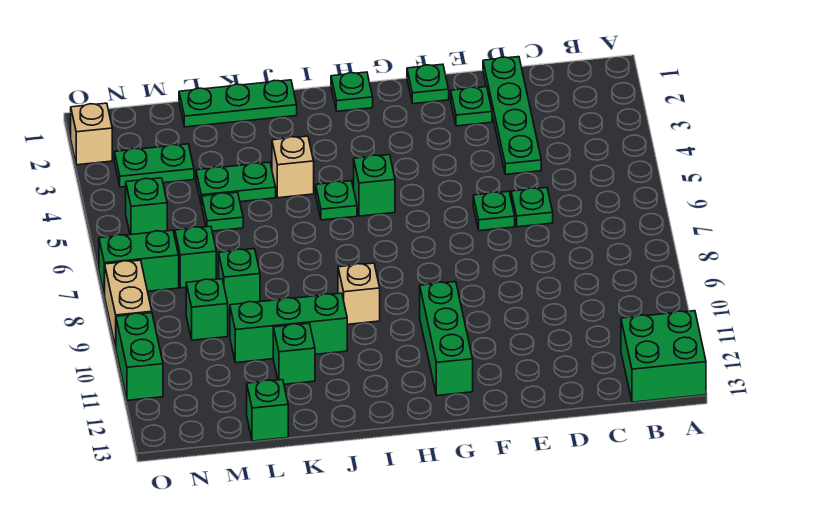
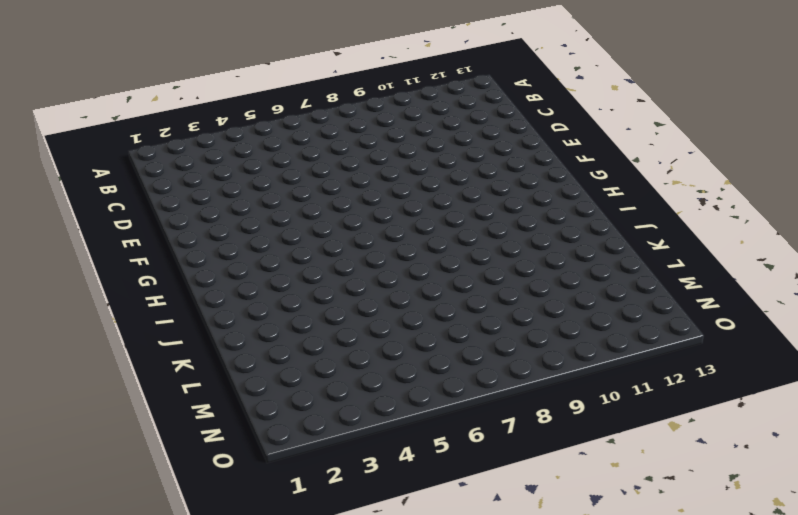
none -> green brick A12:B13 level 1
none -> green plate D1:D4 level 1
none -> green plate D6 level 1

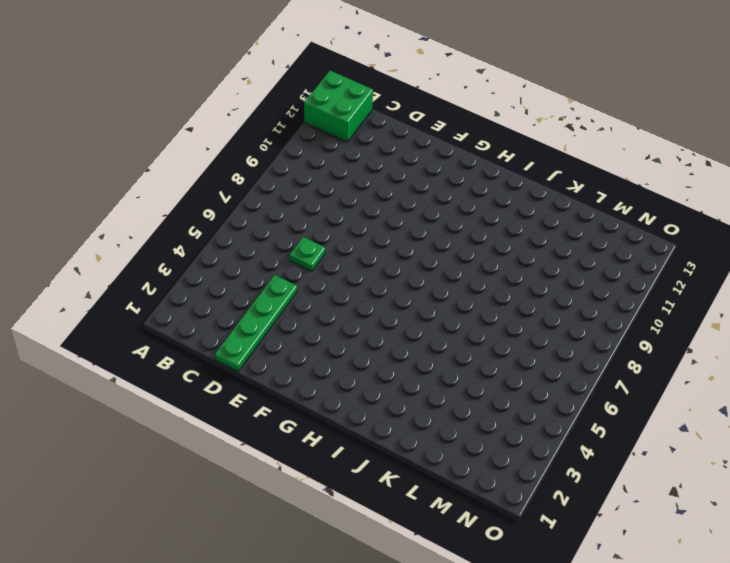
none -> green plate E2 level 1
none -> green plate E6 level 1
none -> green plate F1 level 1

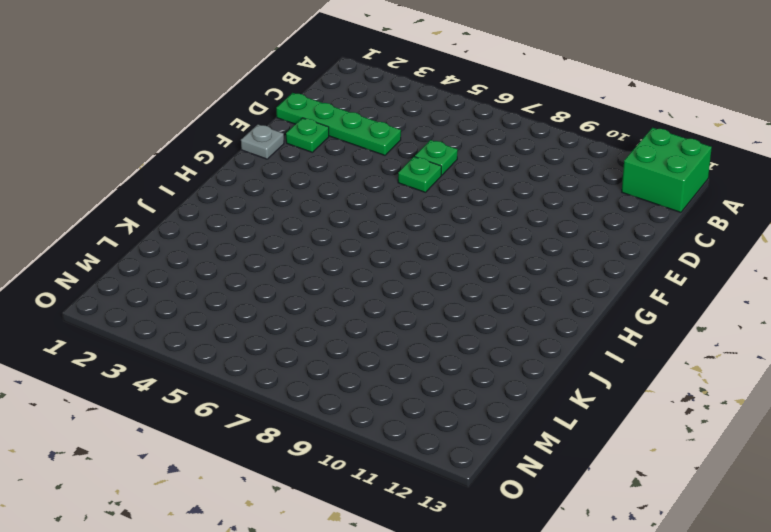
grey plate F1 level 1 -> green plate F1 level 1
none -> green brick G10:G12 level 1
none -> green plate H1 level 1
none -> green brick H5 level 1

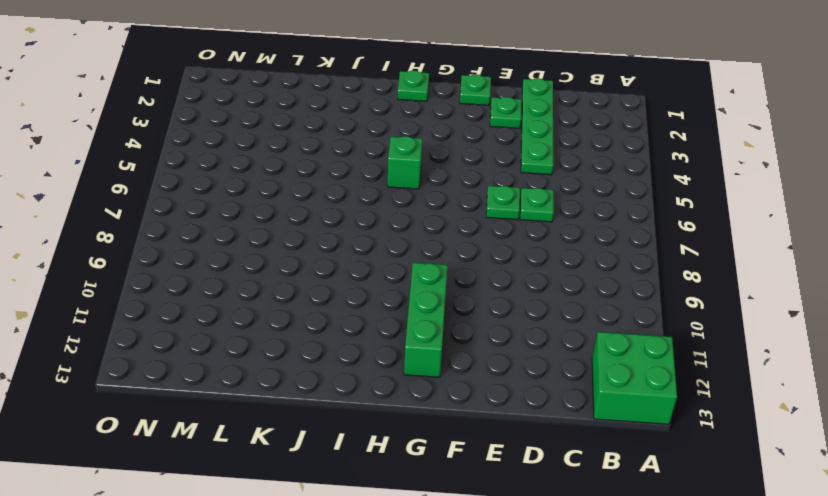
none -> green plate I5 level 1
none -> tan brick I9 level 1
none -> green plate J1:L1 level 1

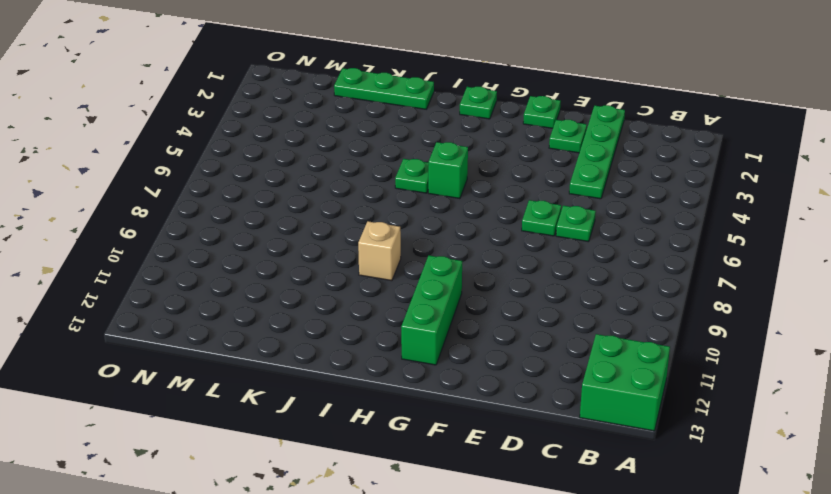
none -> tan brick J4 level 1
none -> green brick J10:L10 level 1
none -> green plate K4:L4 level 1

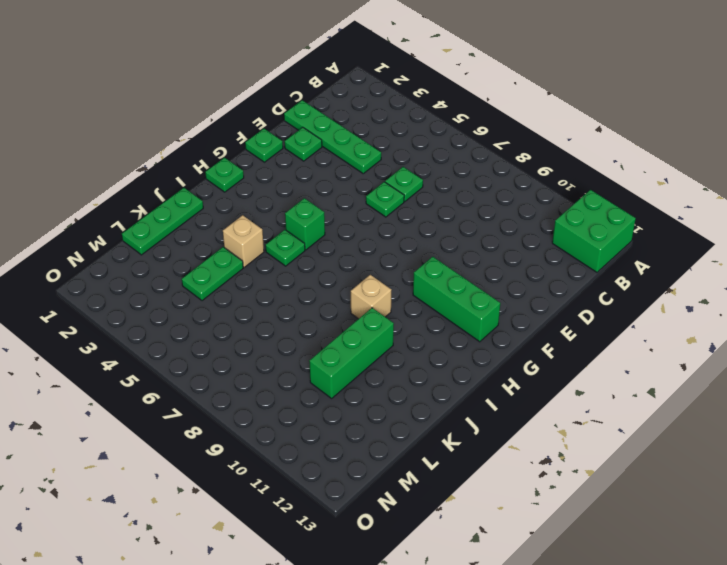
none -> green brick K11 level 1
none -> green plate L5 level 1
none -> green brick L8 level 1

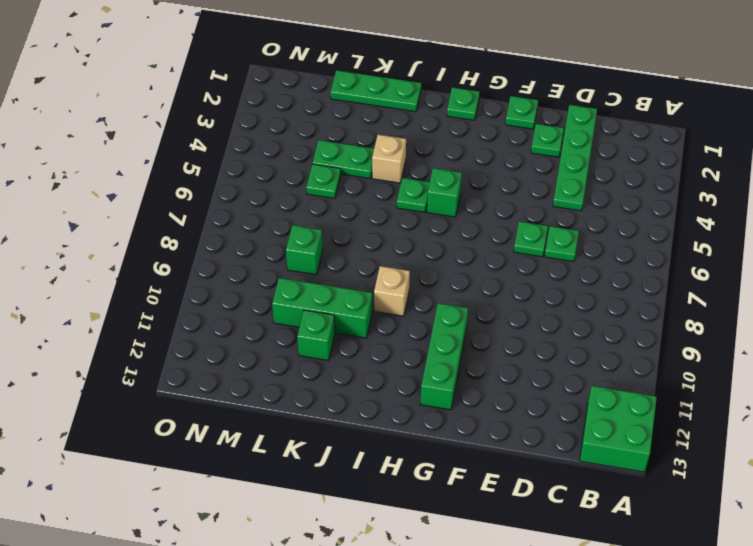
none -> green brick L13 level 1
none -> green plate M3:N3 level 1
none -> green brick M7 level 1

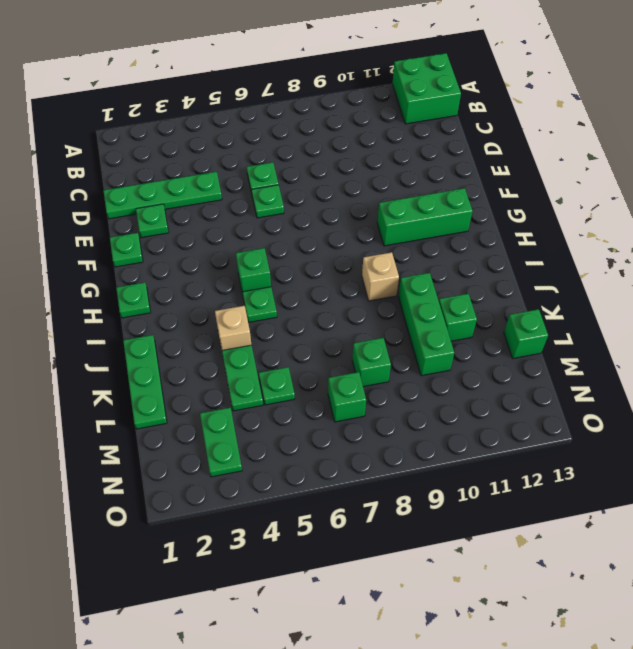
none -> green brick M9 level 1
none -> green brick N5 level 1
none -> green brick N7:O7 level 1

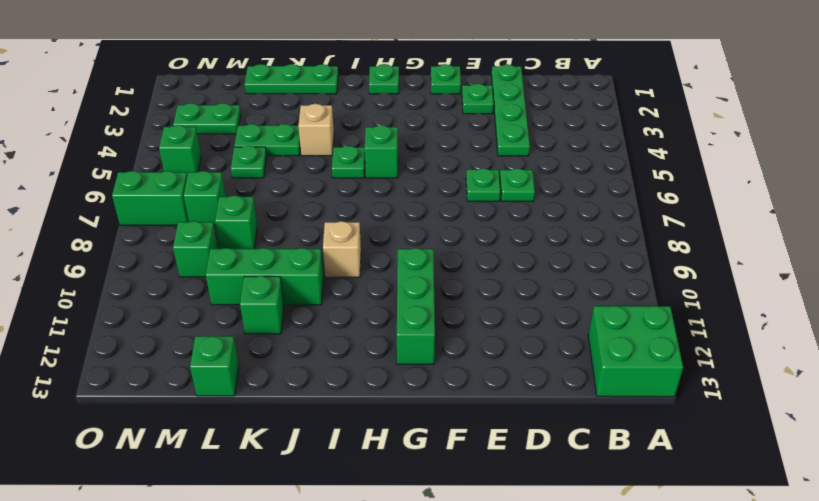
none -> tan brick O2 level 1
none -> tan brick O8:O9 level 1
none -> green brick O10:O11 level 1

